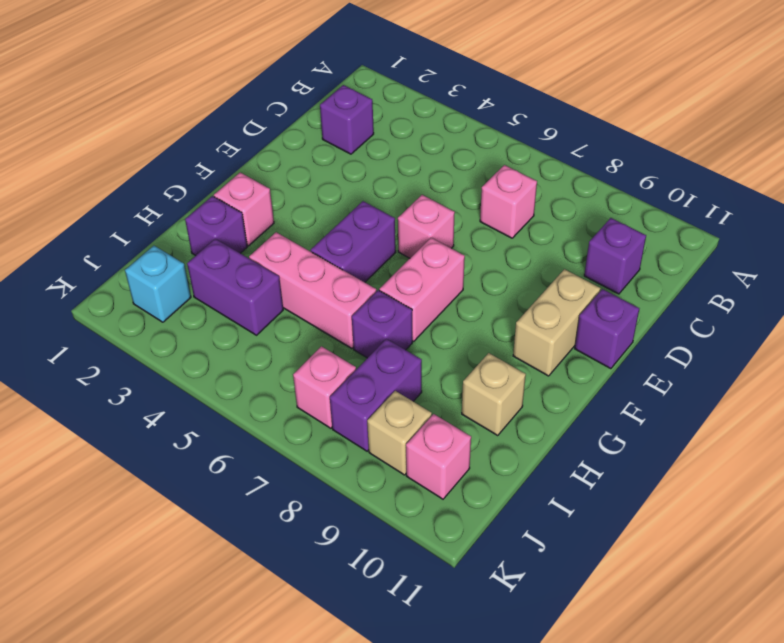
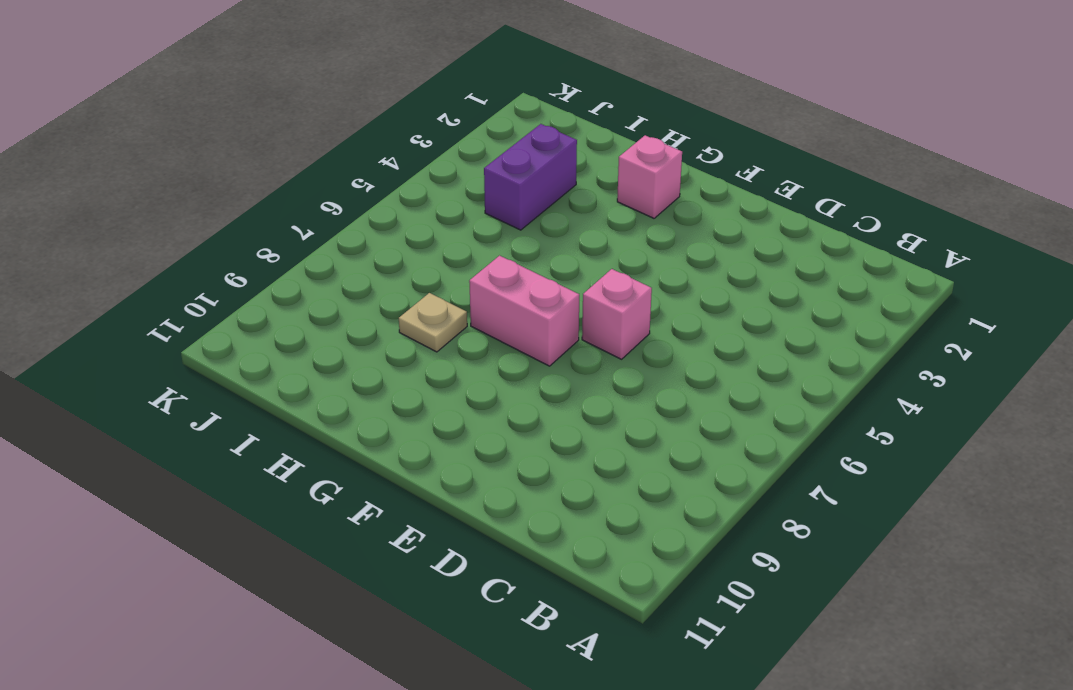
tan plate H8 level 1 -> none
none -> purple brick C2 level 1
none -> pink brick C7 level 1
none -> purple brick C10 level 1

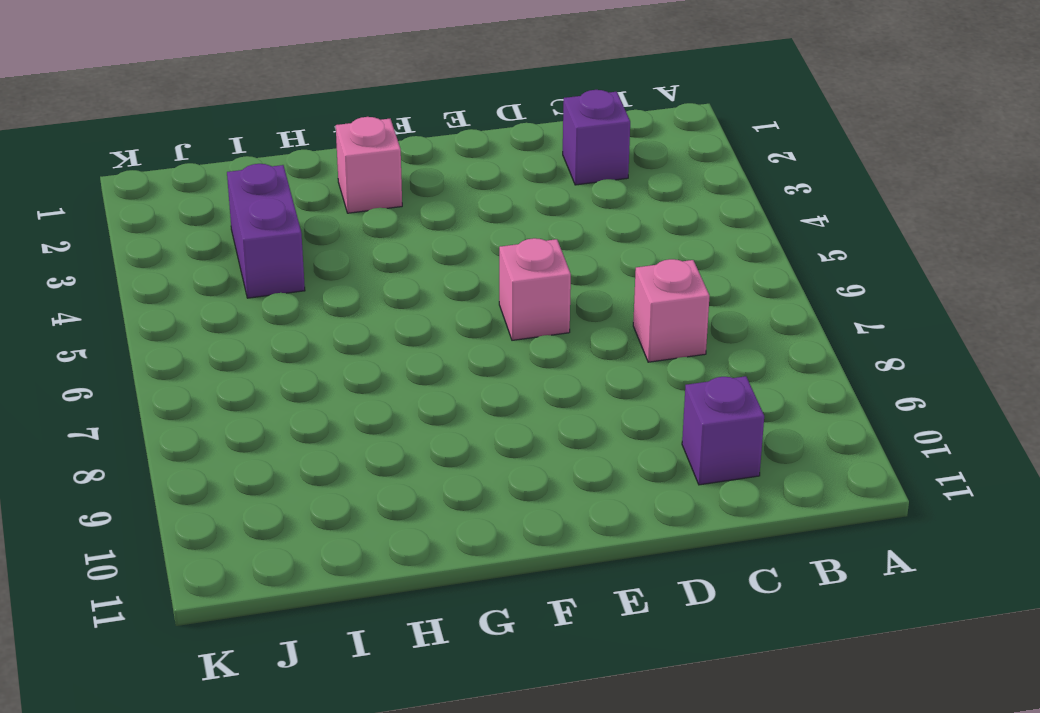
none -> tan brick E10:F10 level 1
none -> purple brick E11 level 1
none -> purple brick F5:G5 level 1

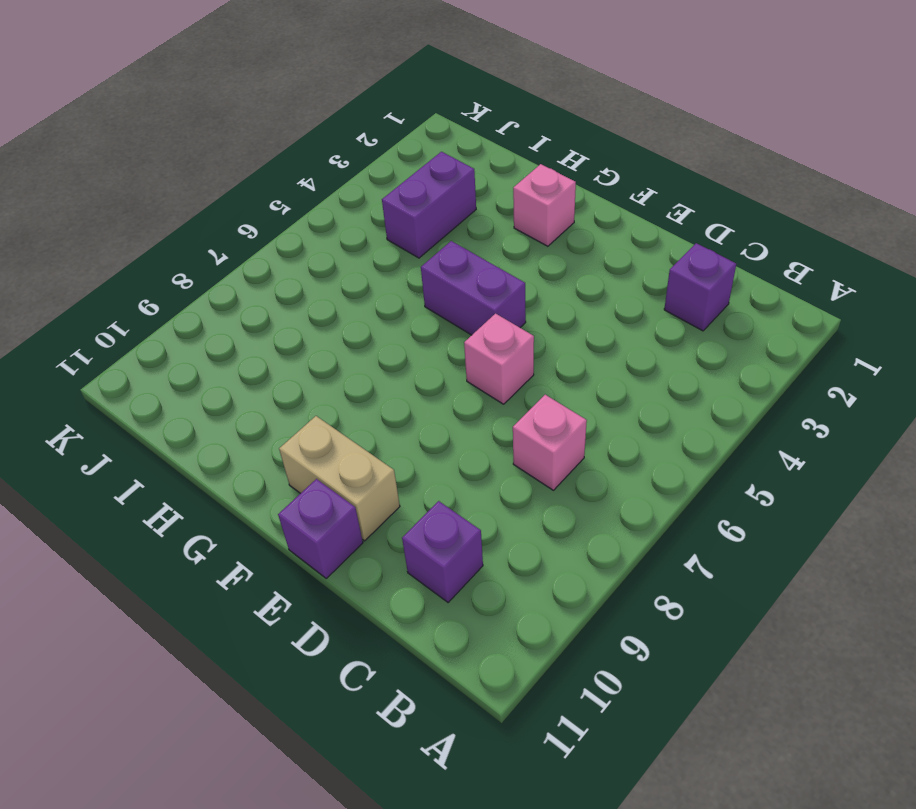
none -> pink brick F7:G7 level 1
none -> purple brick H2 level 1
none -> pink brick H4:H6 level 1

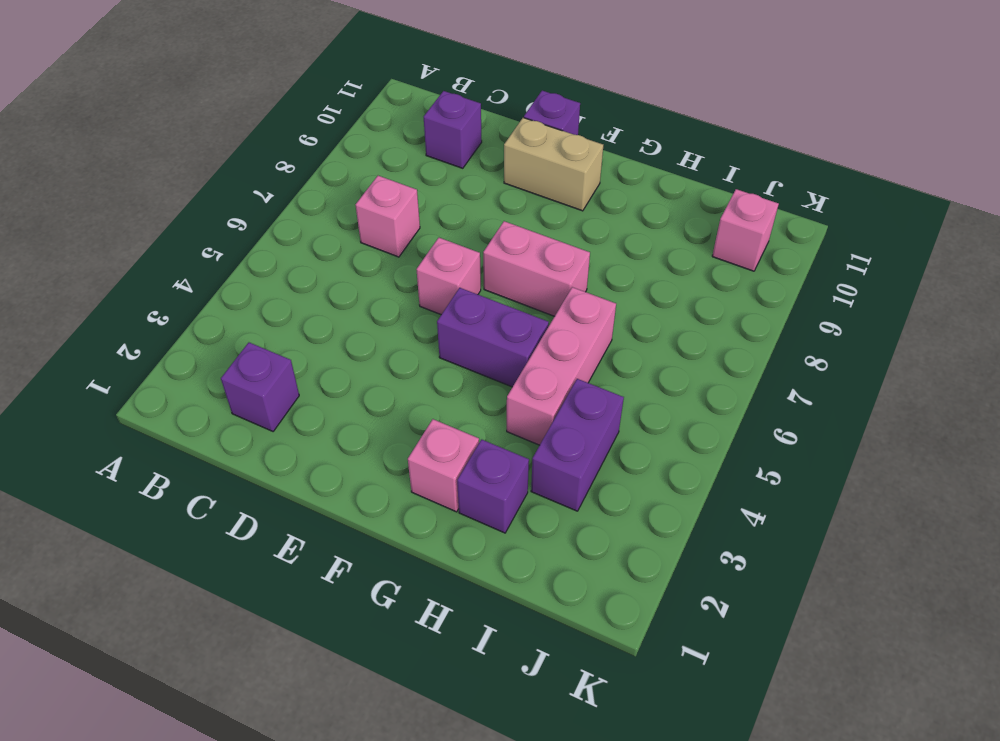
none -> purple brick H7 level 1
none -> tan brick H10 level 1
none -> purple brick I8:J8 level 1

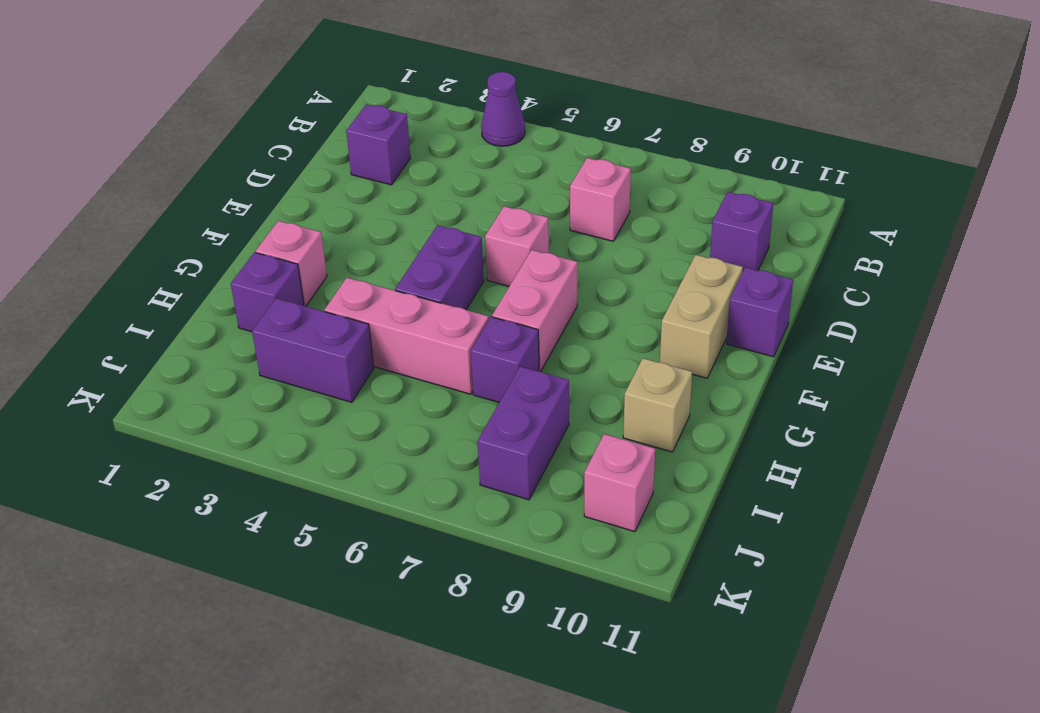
purple cone A4 level 1 -> none
none -> cyan brick J2 level 1
none -> pink brick J7 level 1
none -> tan brick J9 level 1

